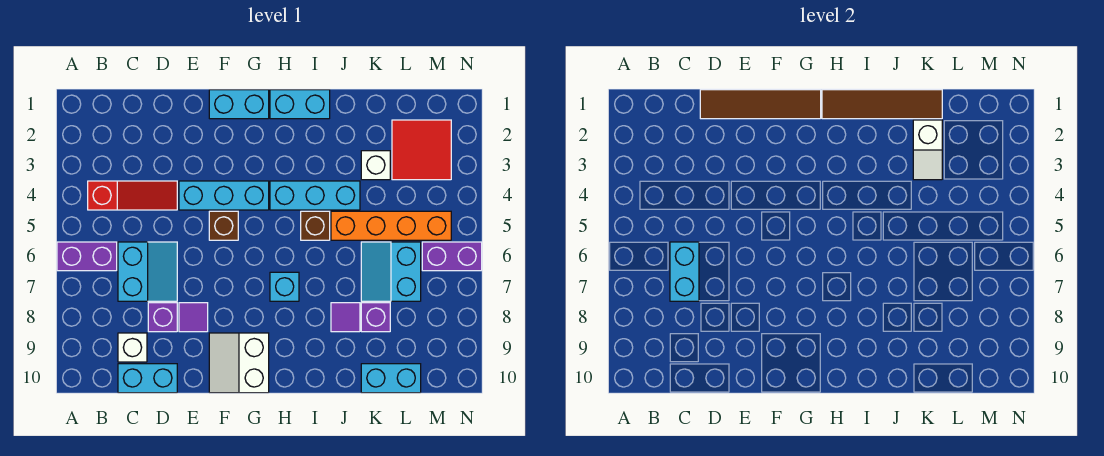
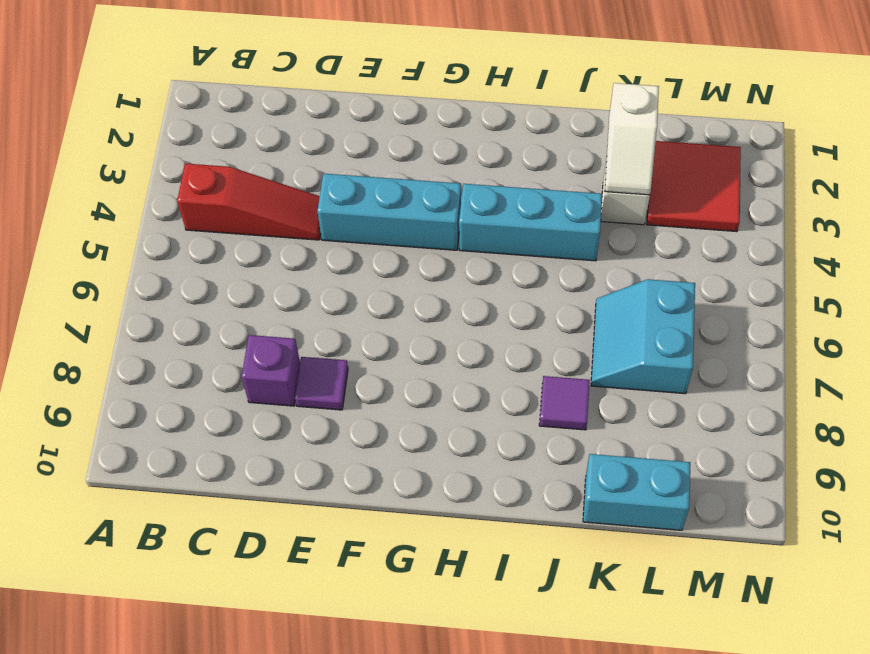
none -> purple brick A6:B6 level 1
none -> cyan slope C6:D7 level 1 top C
none -> white brick C9 level 1

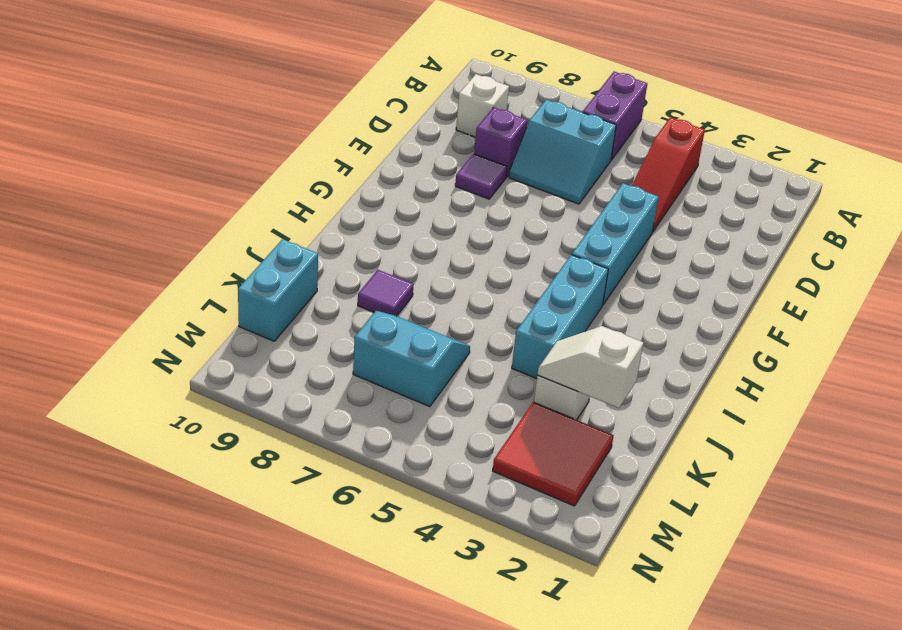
none -> cyan brick C10:D10 level 1
none -> cyan brick F1:G1 level 1
none -> brown brick F5 level 1

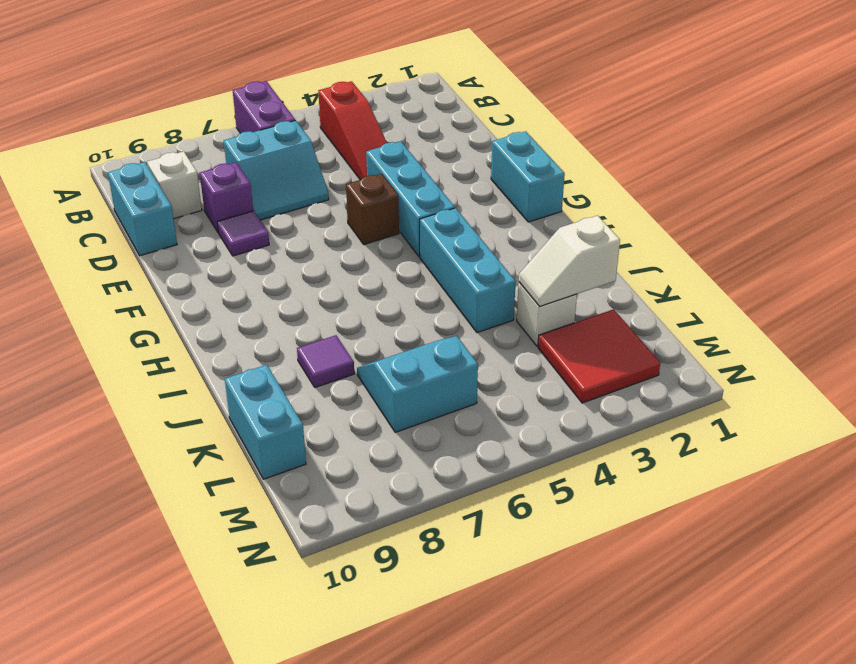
none -> white slope F9:G10 level 1 top G
none -> cyan brick H1:I1 level 1
none -> cyan brick H7 level 1

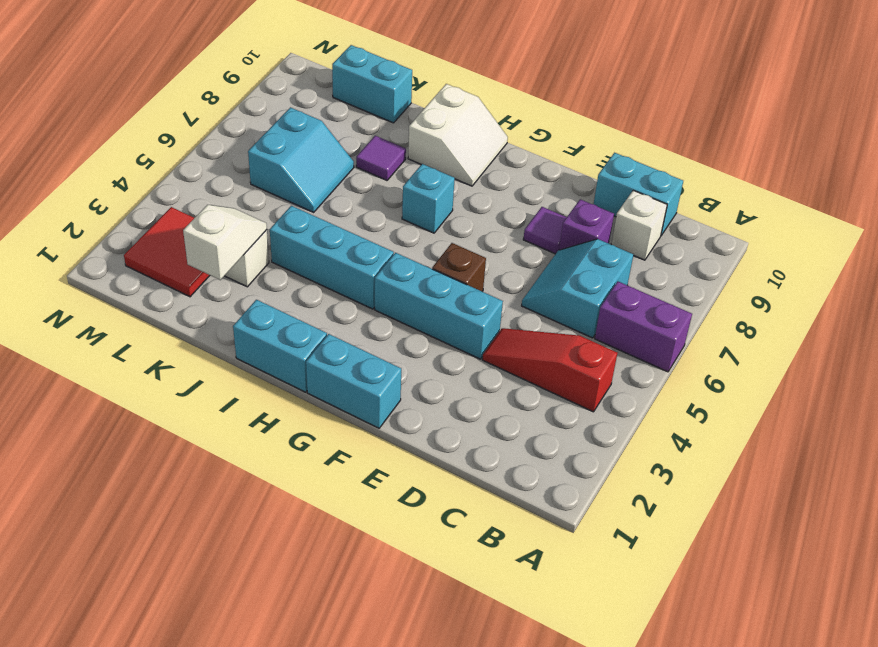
white slope H9:I10 level 1 top I -> white slope F9:G10 level 1 top G
none -> brown brick I5 level 1
none -> orange brick J5:M5 level 1
none -> purple brick K8 level 1

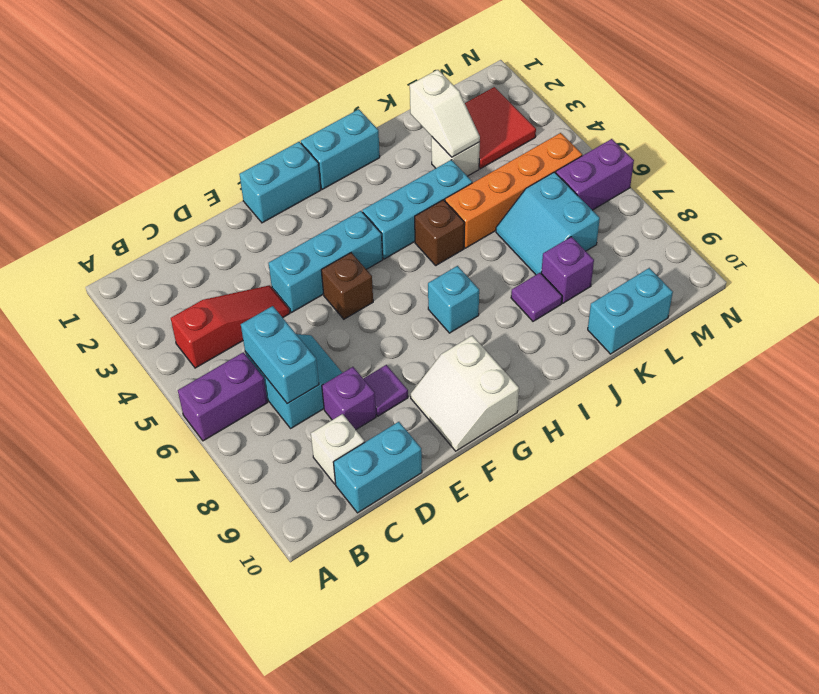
none -> brown tile D1:G1 level 2
none -> brown tile H1:K1 level 2

